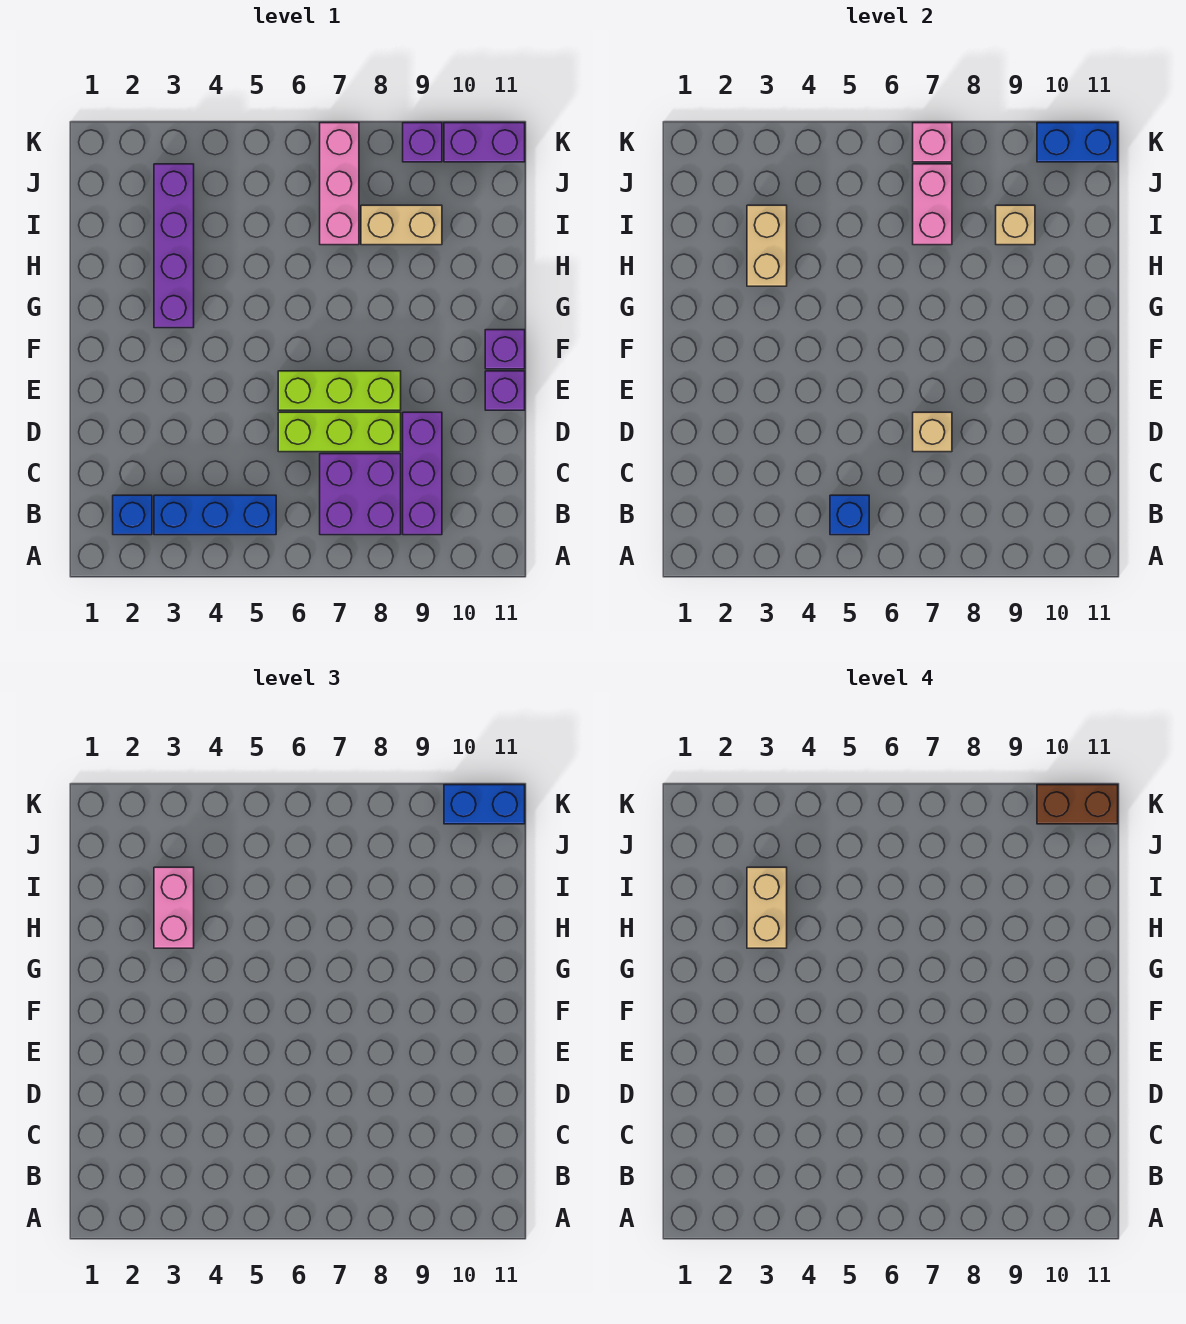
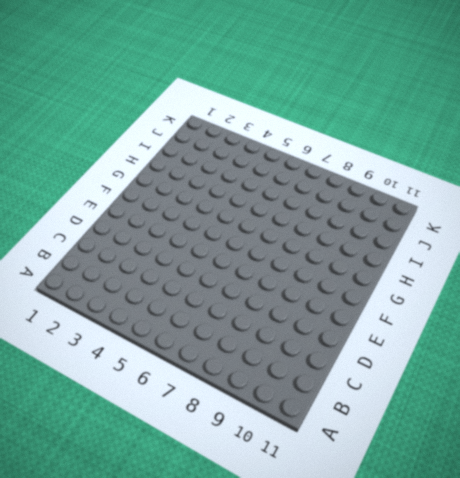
none -> blue brick B2 level 1
none -> blue brick B3:B5 level 1
none -> purple brick B7:C8 level 1

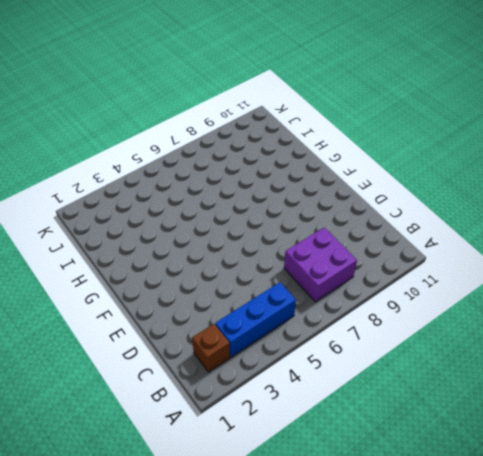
brown brick B2 level 1 -> blue brick B2 level 1
none -> purple brick B9:D9 level 1
none -> lime brick D6:D8 level 1
none -> lime brick E6:E8 level 1

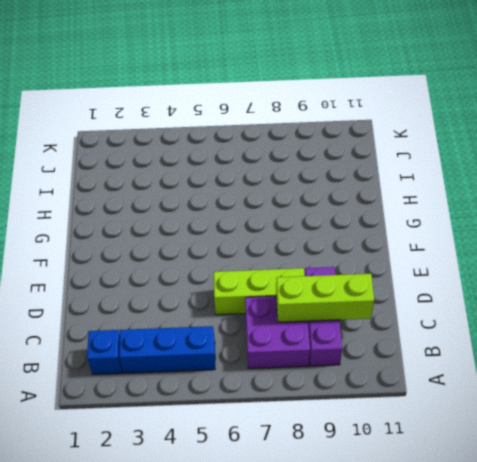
lime brick C8:C10 level 2 -> lime brick E6:E8 level 1
none -> purple brick E11 level 1
none -> purple brick F11 level 1
none -> purple brick G3:J3 level 1

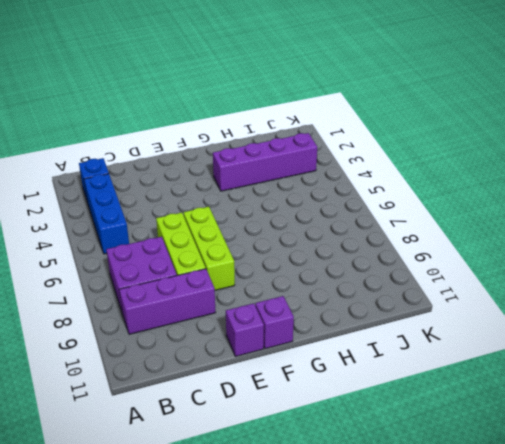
none -> pink brick I7:K7 level 1
none -> tan brick I8:I9 level 1
none -> purple brick K9 level 1

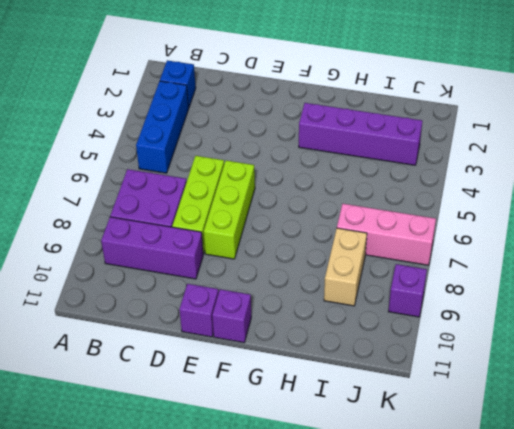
none -> purple brick K10:K11 level 1
none -> blue brick B5 level 2
none -> tan brick D7 level 2

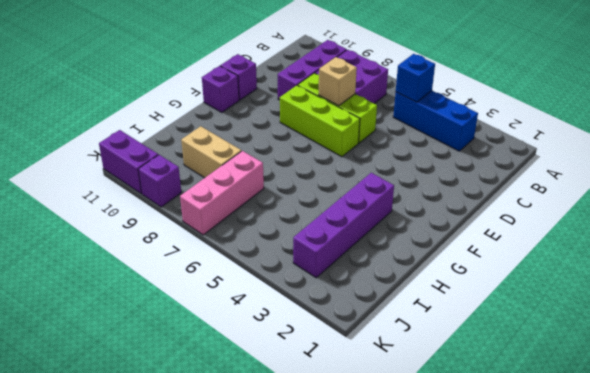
none -> blue brick B2 level 1
none -> tan brick H3:I3 level 2
none -> pink brick I7:J7 level 2

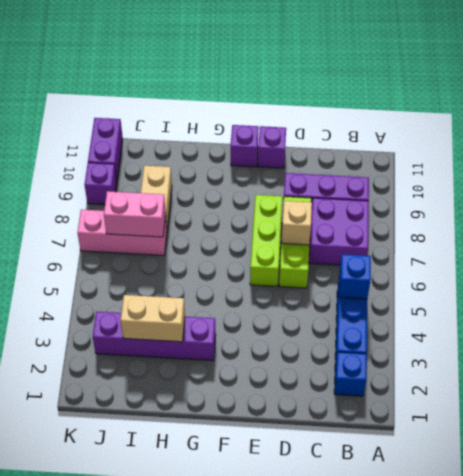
none -> tan brick I9 level 2
none -> pink brick K7 level 2
none -> blue brick K10:K11 level 2

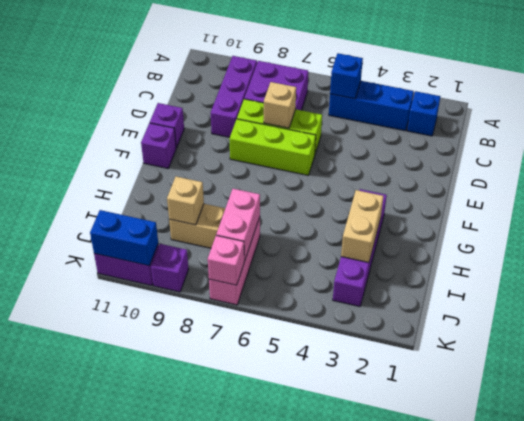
none -> pink brick H3:I3 level 3
none -> blue brick K10:K11 level 3
none -> tan brick H3:I3 level 4

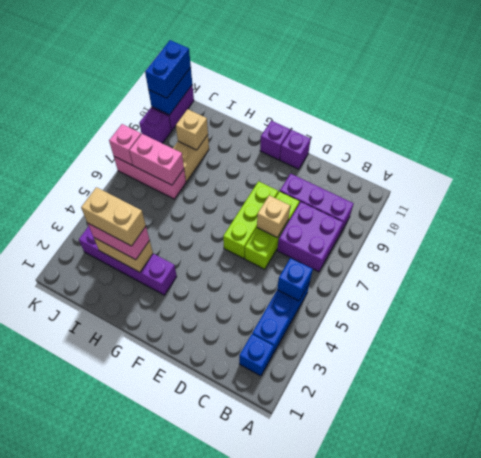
none -> brown brick K10:K11 level 4

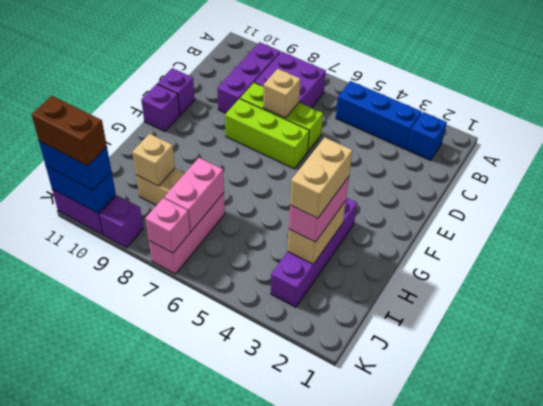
none -> blue brick B5 level 2

